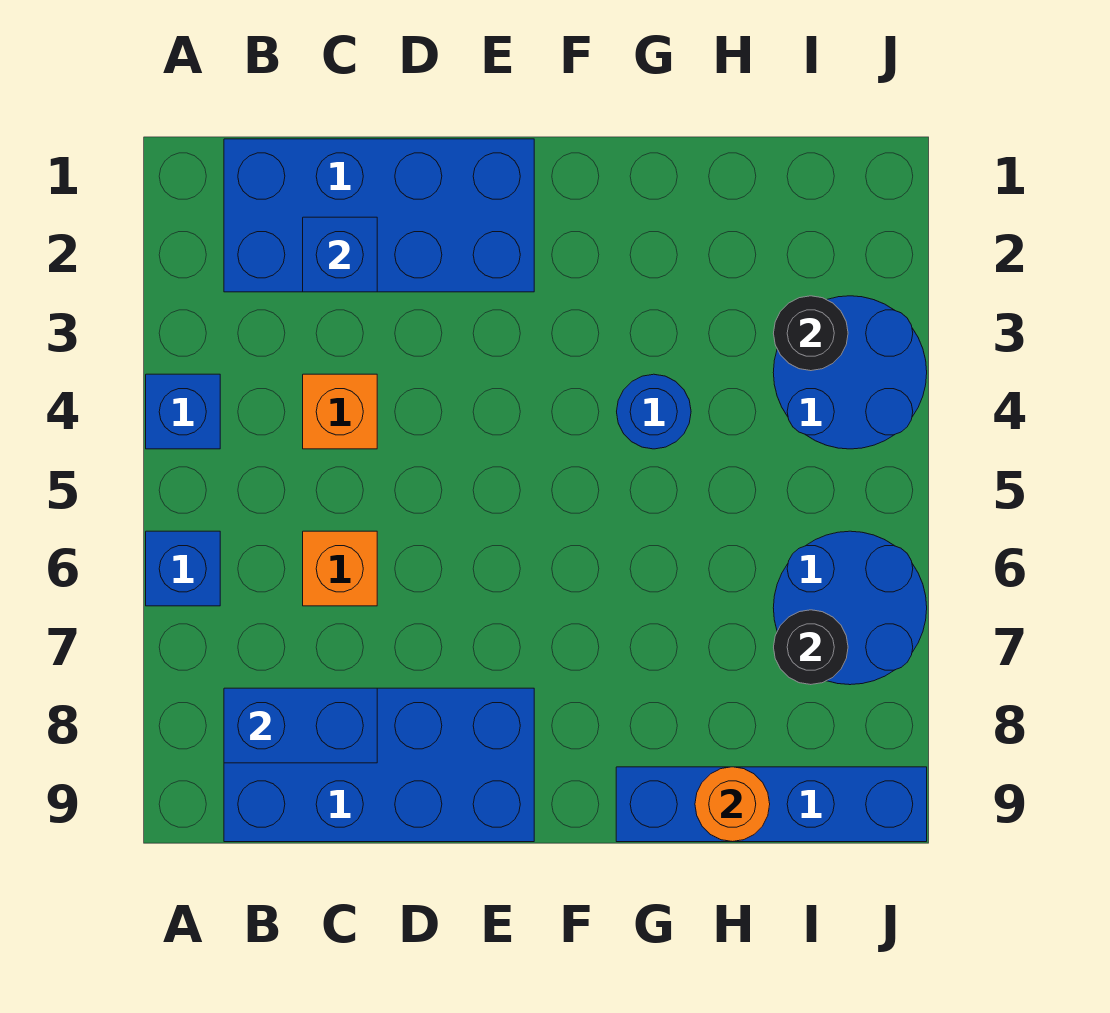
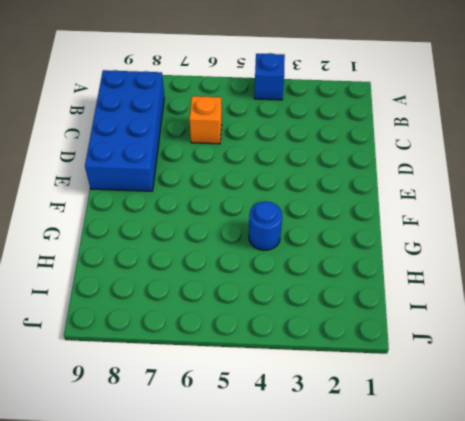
none -> blue brick A6 level 1
none -> blue brick B1:E2 level 1
none -> orange brick C4 level 1

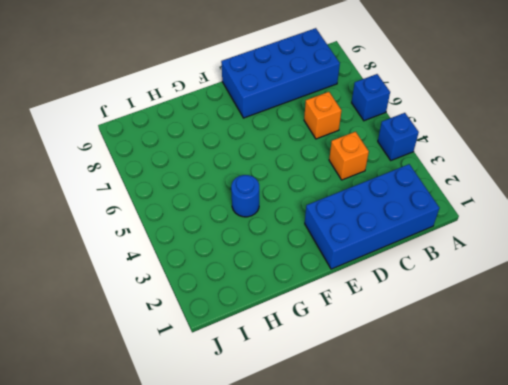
none -> blue brick G9:J9 level 1
none -> blue round brick I3:J4 level 1
none -> blue round brick I6:J7 level 1

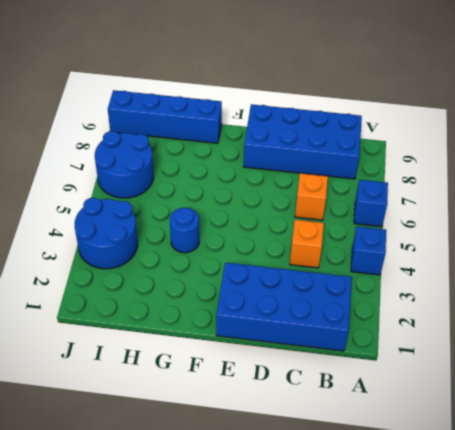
none -> blue brick B8:C8 level 2
none -> blue brick C2 level 2
none -> orange round brick H9 level 2

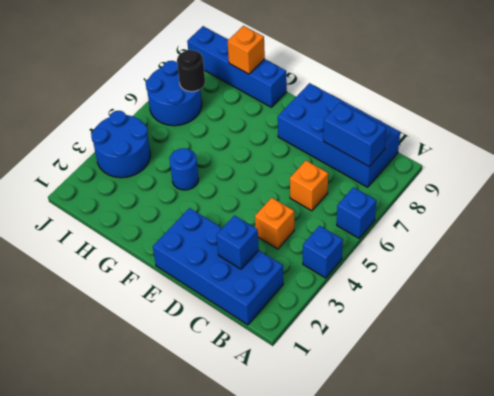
orange brick H9 level 2 -> orange round brick H9 level 2
none -> black round brick I3 level 2

